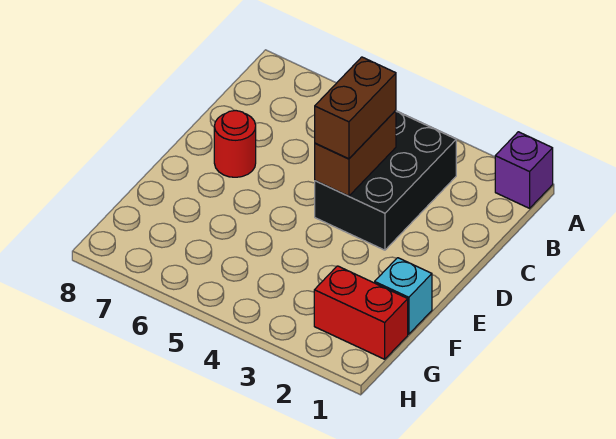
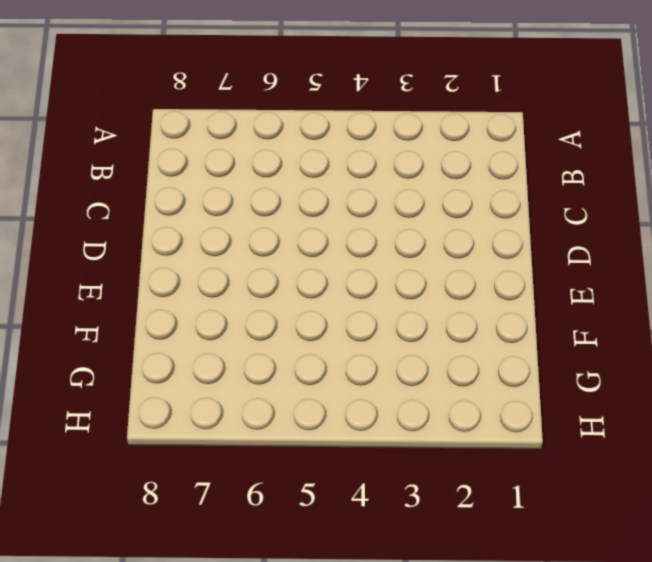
none -> purple brick A1 level 1
none -> black brick B3:D4 level 1

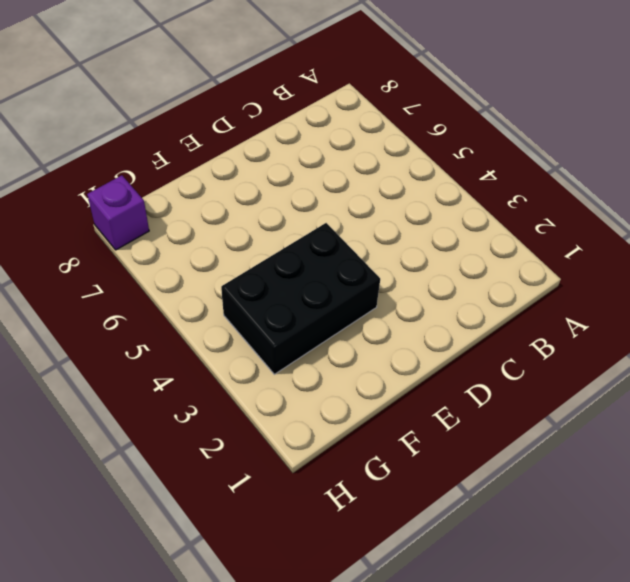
black brick E3:G4 level 1 -> black brick B3:D4 level 1
purple brick H8 level 1 -> purple brick A1 level 1
none -> red round brick D7 level 1
none -> cyan brick F1 level 1

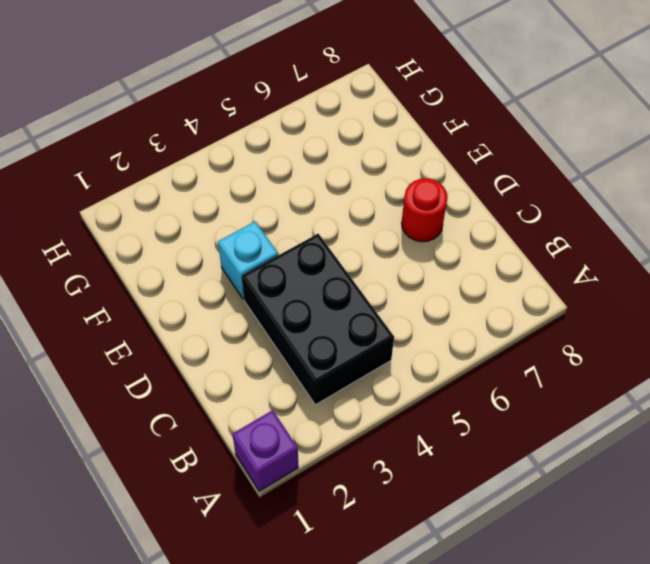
cyan brick E3 level 1 -> cyan brick F1 level 1
none -> red brick G1:G2 level 1
none -> brown brick C4:D4 level 2

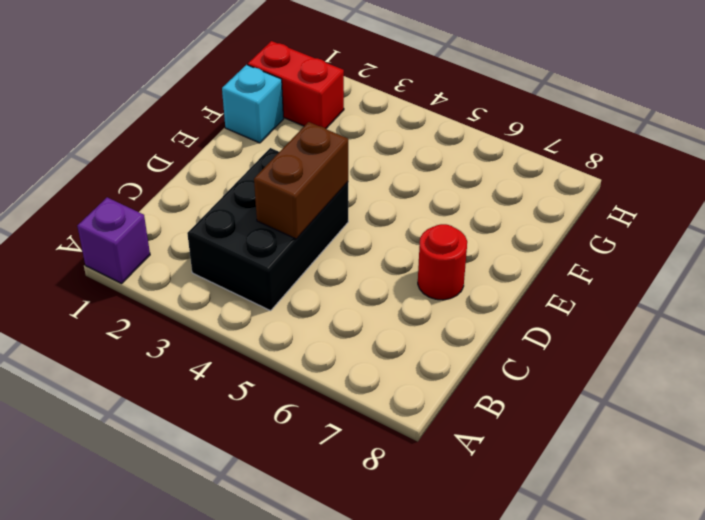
none -> brown brick C4:D4 level 3

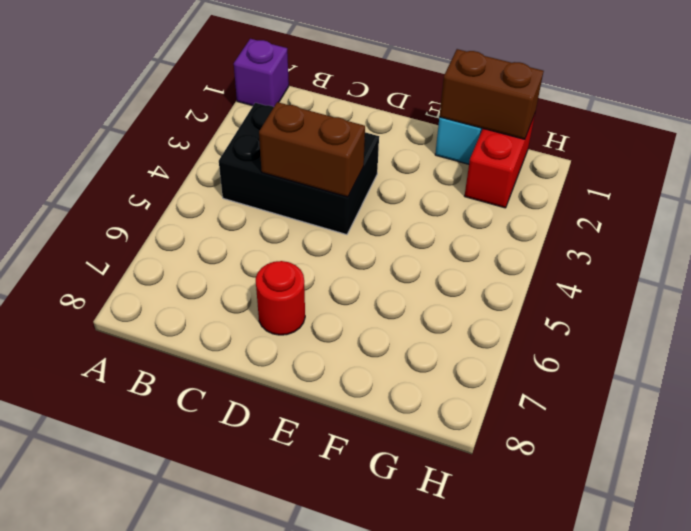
brown brick F1:G1 level 2 -> brown brick C4:D4 level 3

